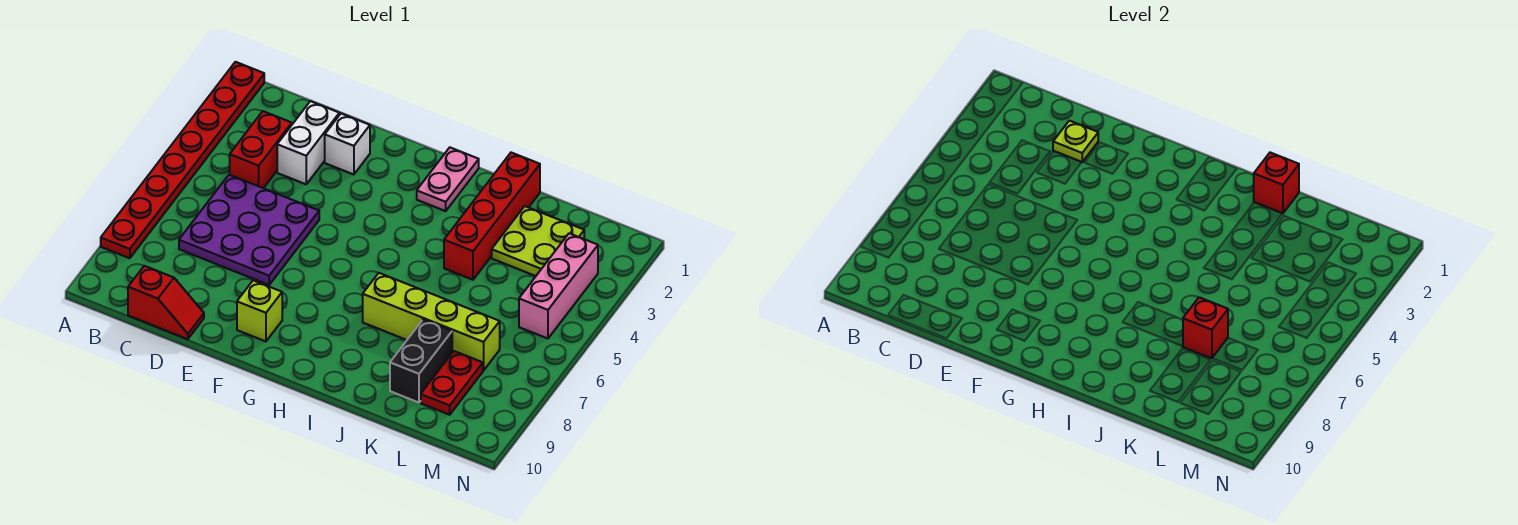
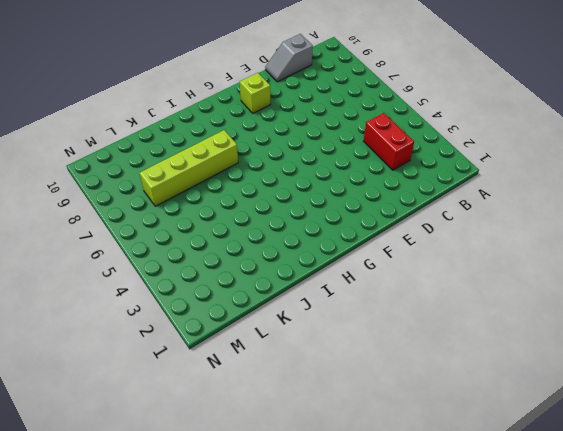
grey slope C10:D10 level 1 top C -> red slope C10:D10 level 1 top C
none -> red plate A1:A8 level 1
none -> purple plate C5:E7 level 1
none -> white brick D2:D3 level 1

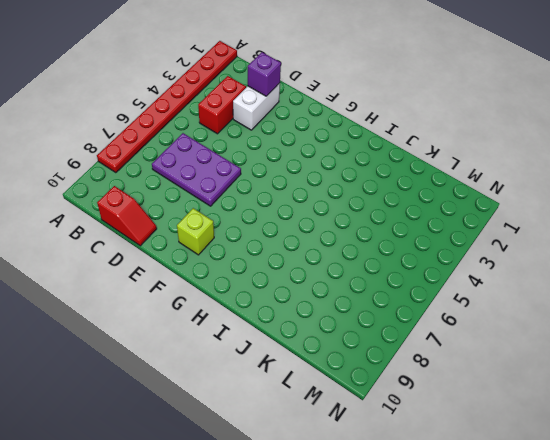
purple plate C6:E7 level 1 -> purple plate C5:E7 level 1
purple brick D2 level 2 -> lime plate D2 level 2
none -> white brick E2 level 1
none -> pink plate H1:H2 level 1
none -> lime brick I7:L7 level 1

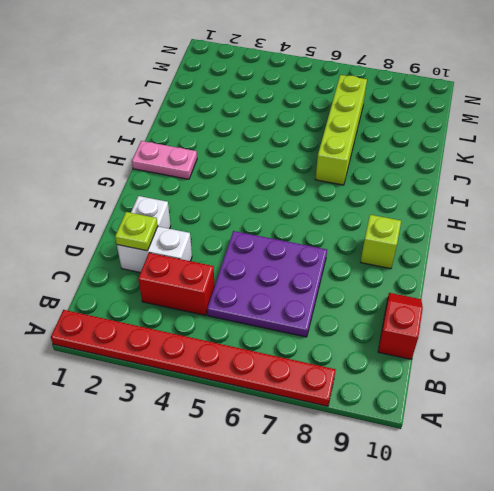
none -> red brick J1:J4 level 1
none -> lime plate K2:L3 level 1
none -> black brick K8:K9 level 1

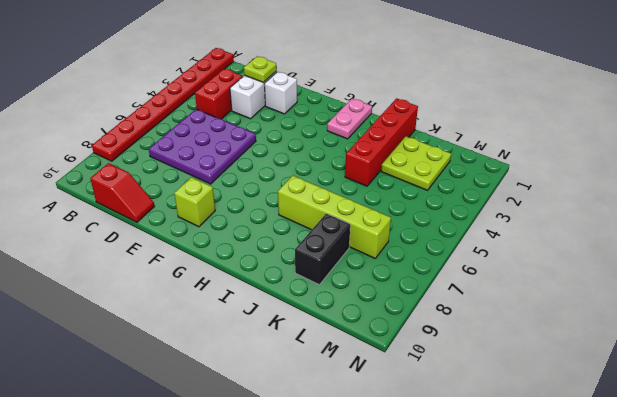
none -> red plate L8:L9 level 1
none -> pink brick M3:M5 level 1
none -> red brick J1 level 2

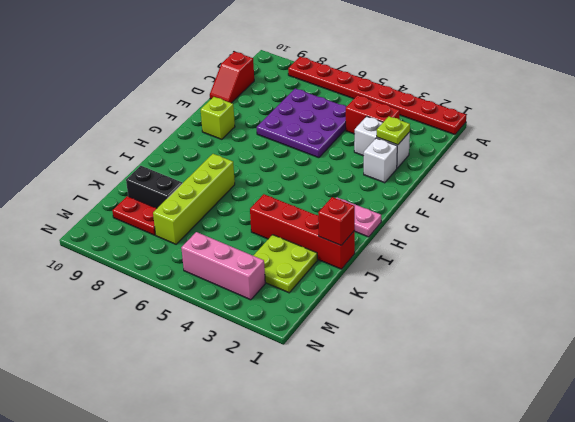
none -> red brick K7 level 2

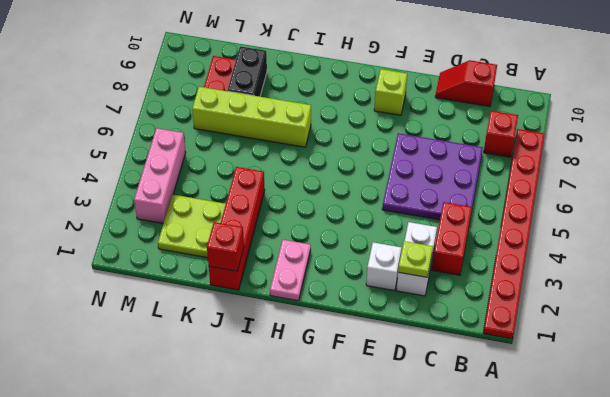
red brick B8 level 1 -> red brick K7 level 2

